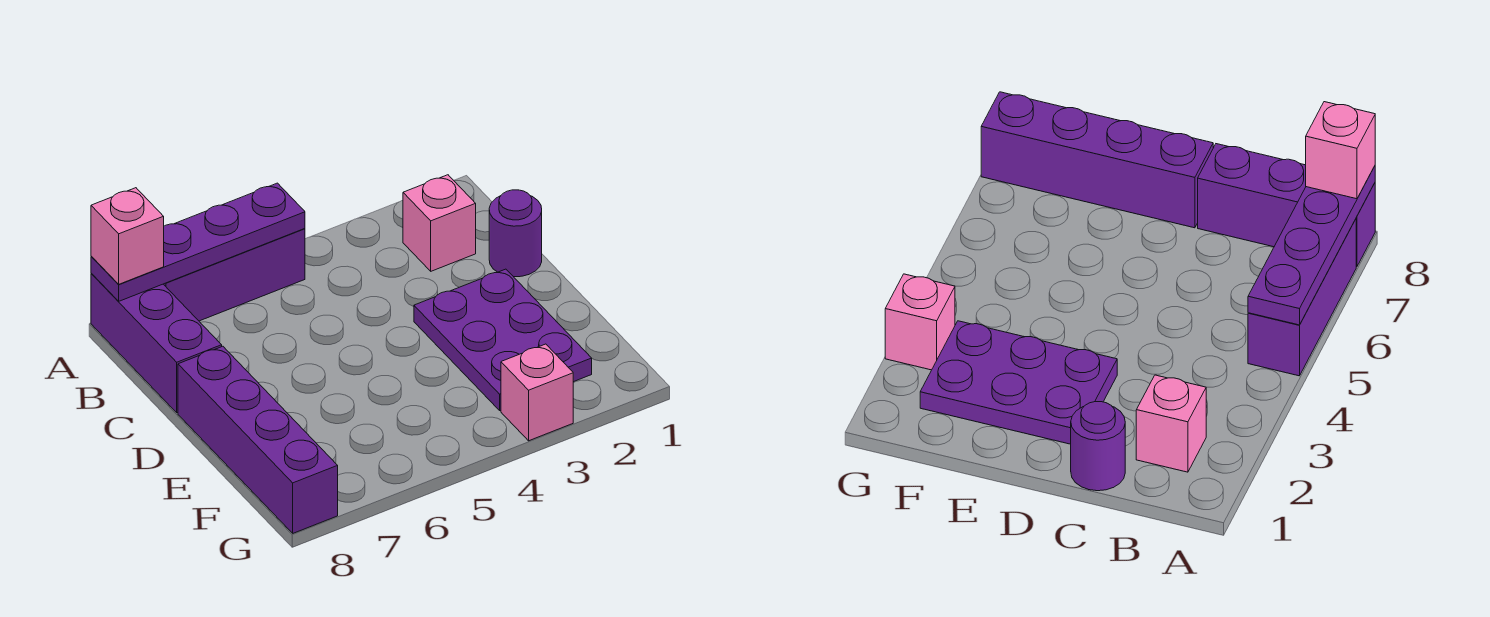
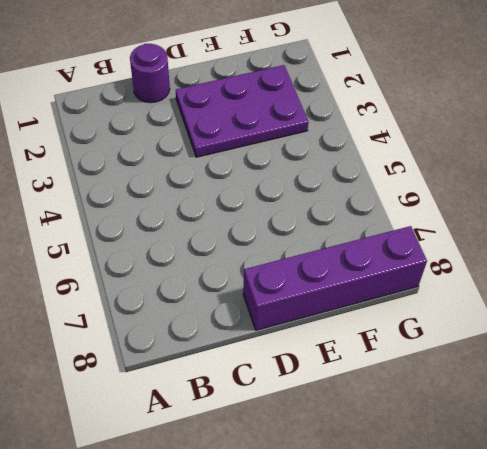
none -> purple brick A5:A7 level 1
none -> purple brick A8:C8 level 1

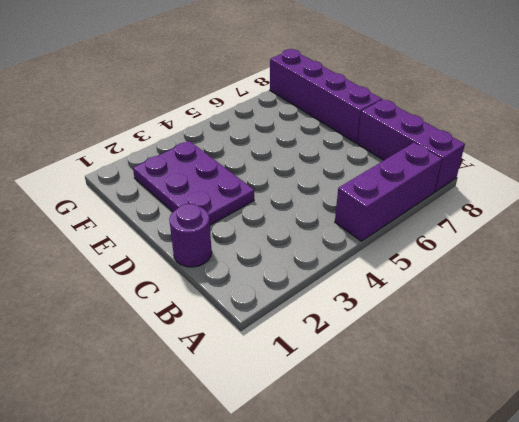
none -> pink brick B2 level 1
none -> pink brick G3 level 1

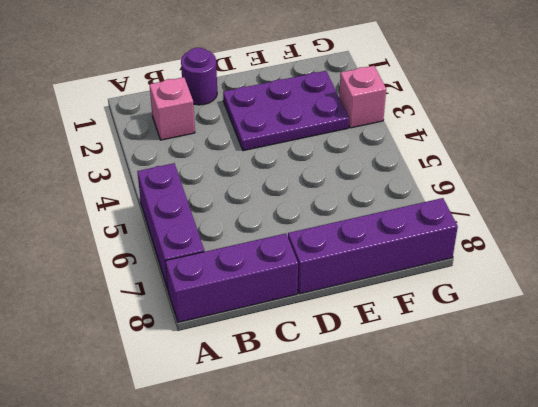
none -> purple plate A5:A8 level 2
none -> pink brick A8 level 3

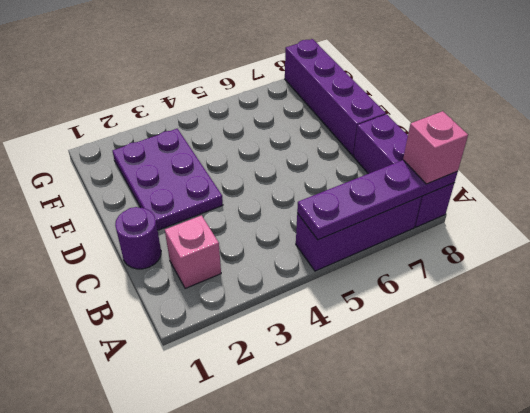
none -> pink brick G3 level 1

